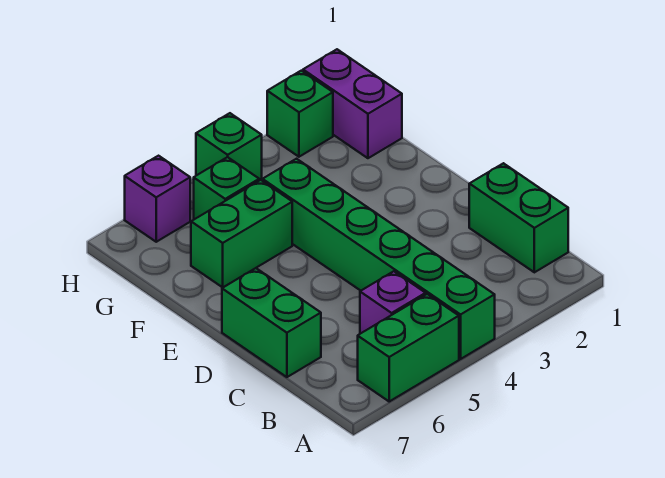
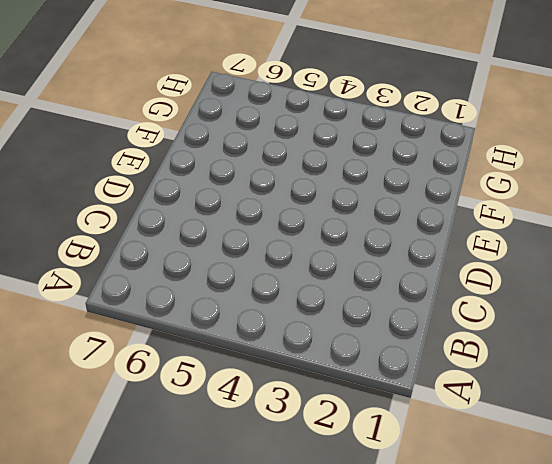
none -> green brick A4:F4 level 1
none -> green brick A5:A6 level 1

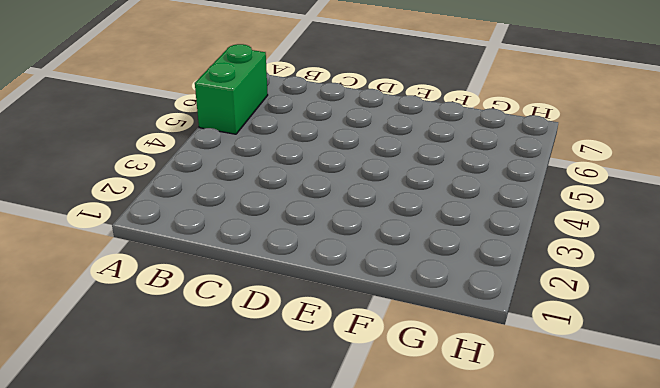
none -> green brick A4:F4 level 1
none -> green brick B1:C1 level 1

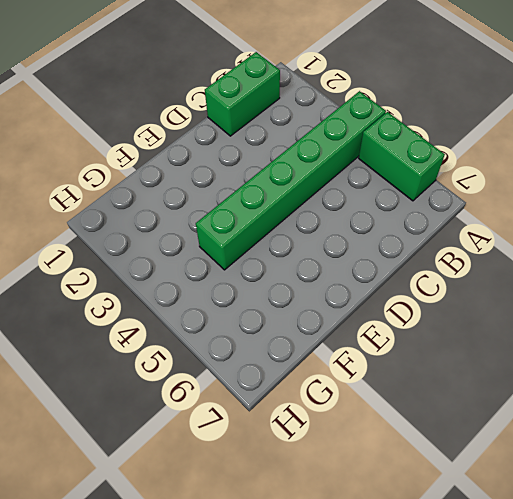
none -> purple brick B5 level 1
none -> green brick C7:D7 level 1

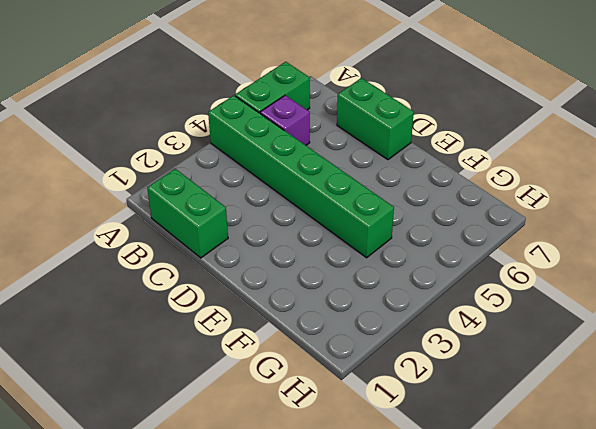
none -> green brick F5:F6 level 1
none -> purple brick G1:H1 level 1

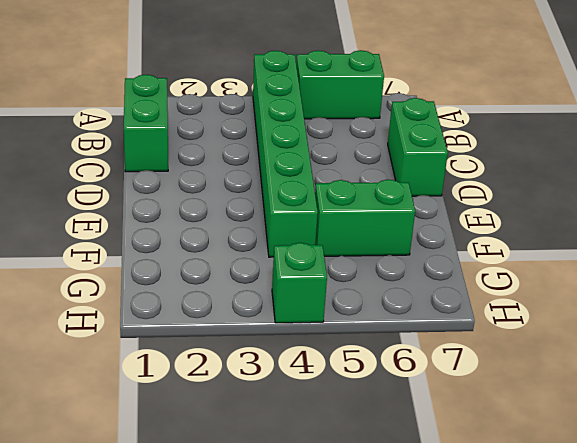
none -> purple brick B5 level 1
none -> purple brick G1:H1 level 1

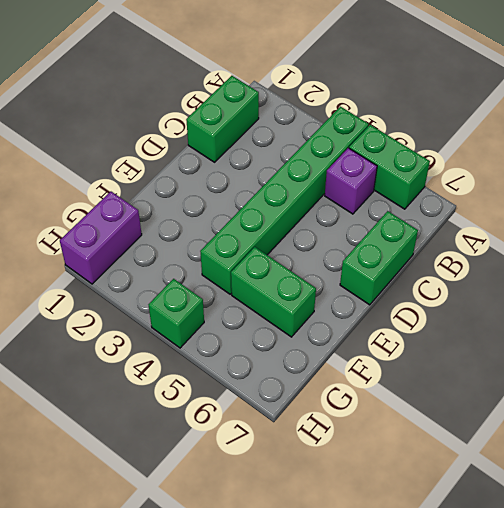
none -> green brick G5 level 1
none -> green brick H2 level 1

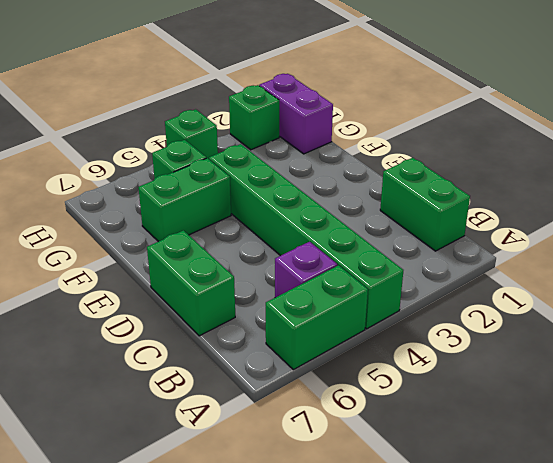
none -> purple brick H6 level 1

